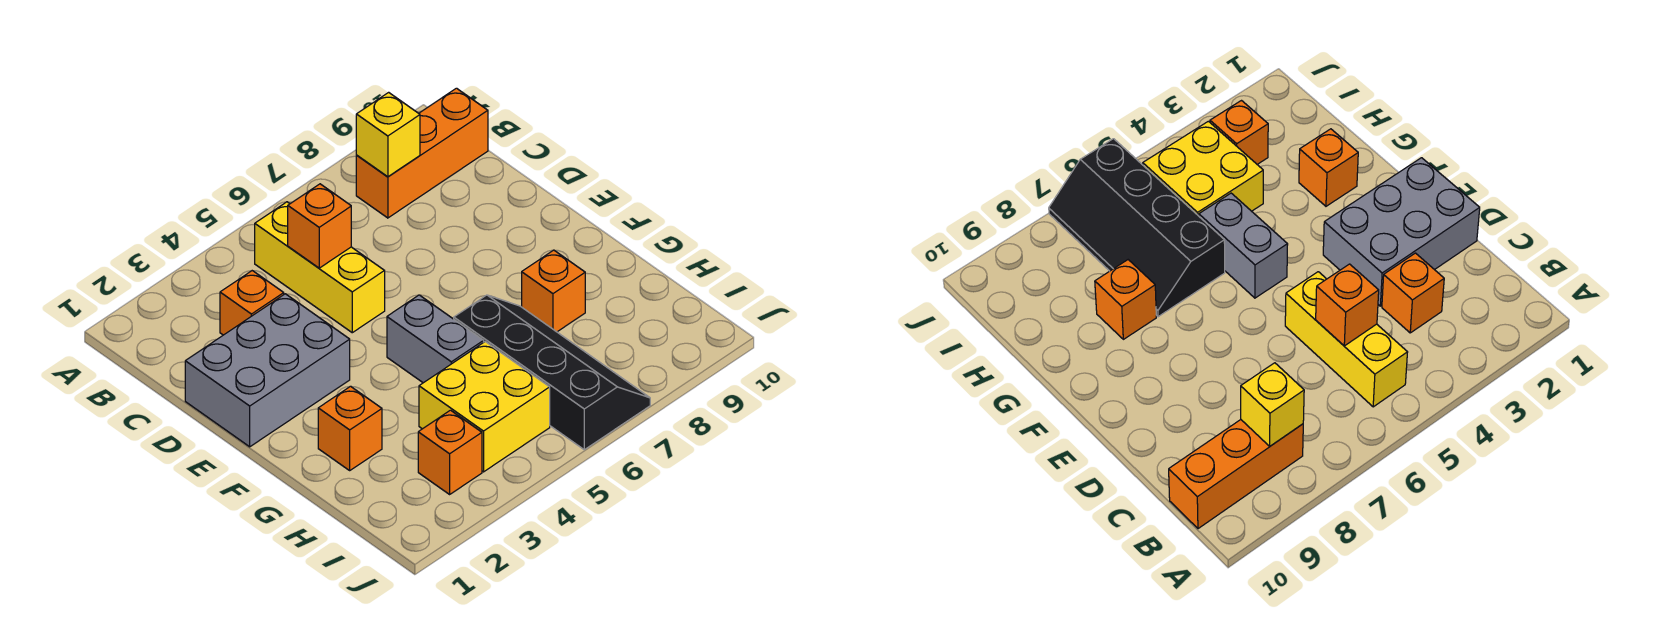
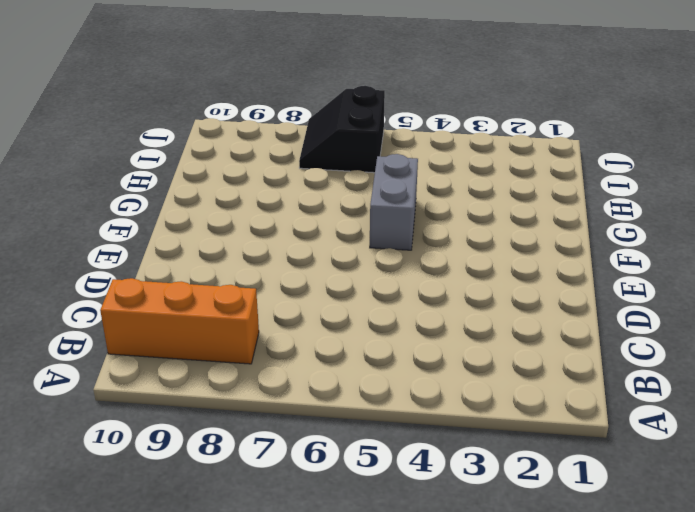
black slope I6:J7 level 1 top 6 -> black slope G6:J7 level 1 top 6
none -> yellow brick B5:D5 level 1
none -> orange brick C3 level 1
none -> grey brick D1:E3 level 1

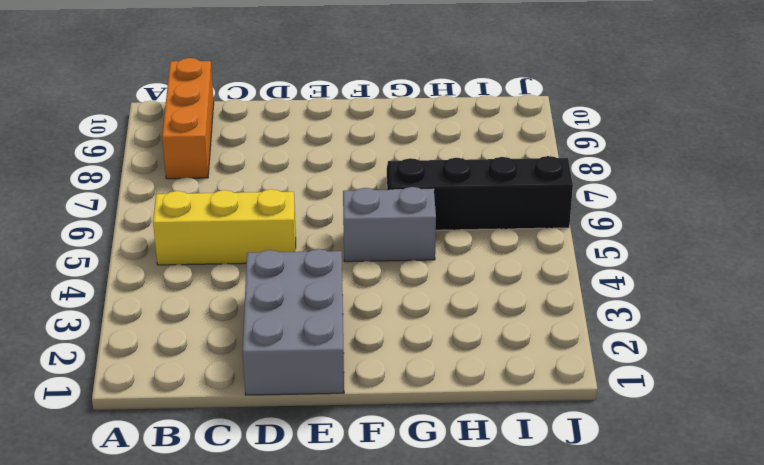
none -> orange brick C3 level 1
none -> orange brick G2 level 1
none -> orange brick G8 level 1

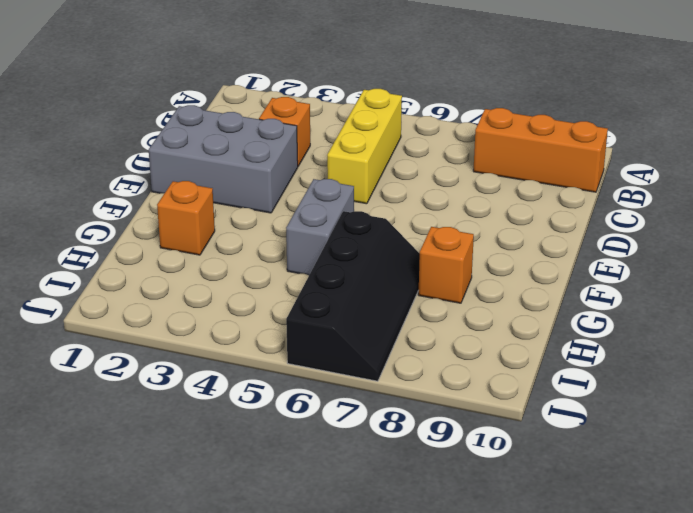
none -> yellow brick H4:I5 level 1
none -> orange brick I3 level 1
none -> yellow brick B8 level 2

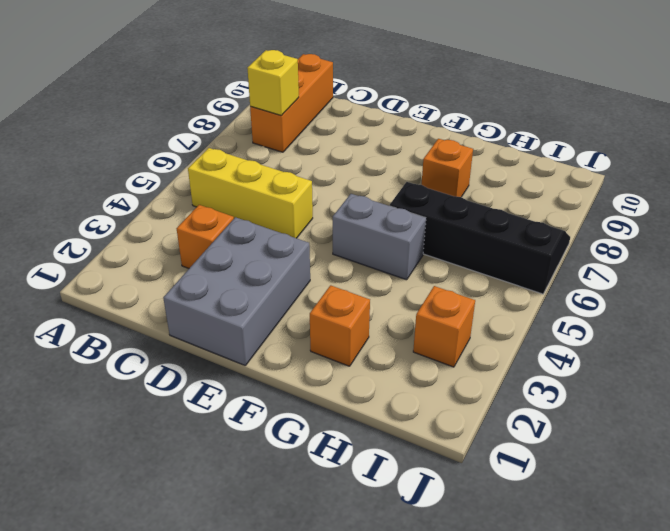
none -> yellow brick H4:I5 level 1
none -> orange brick C5 level 2

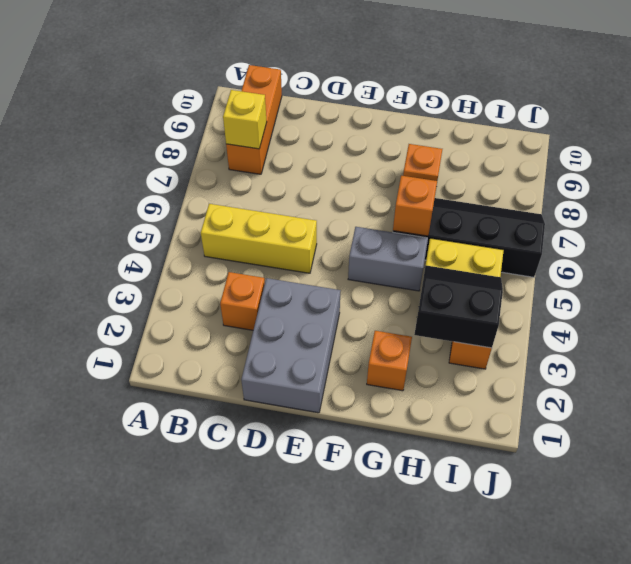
orange brick G6 level 2 -> orange brick C5 level 2
black slope H3:I4 level 2 top 3 -> none

